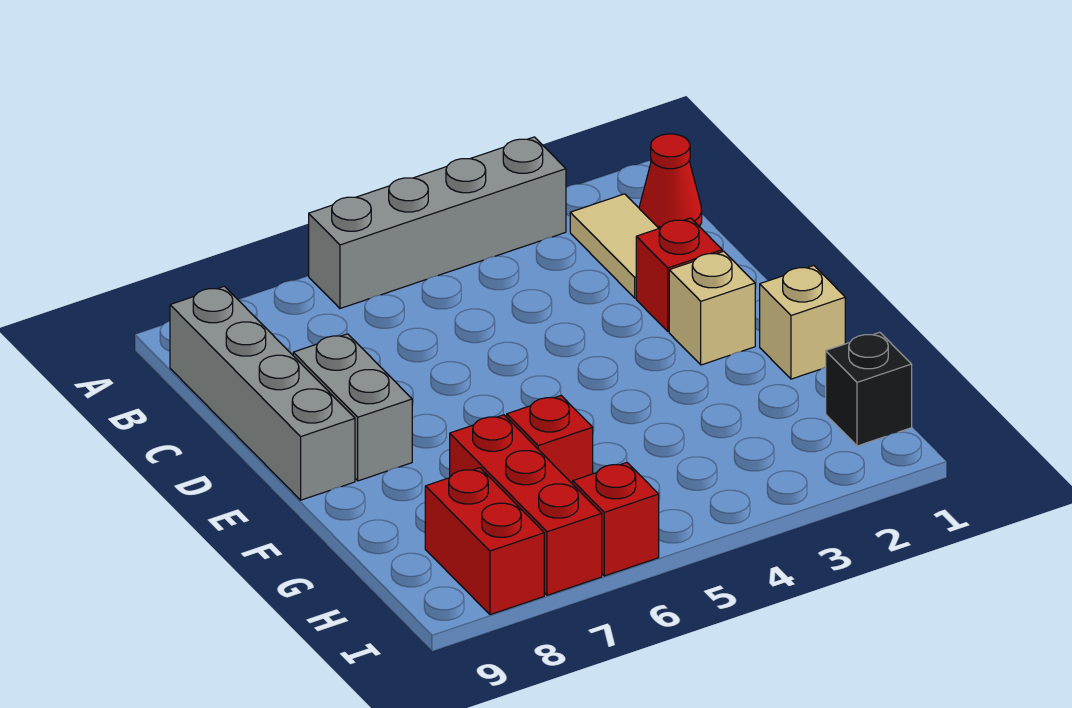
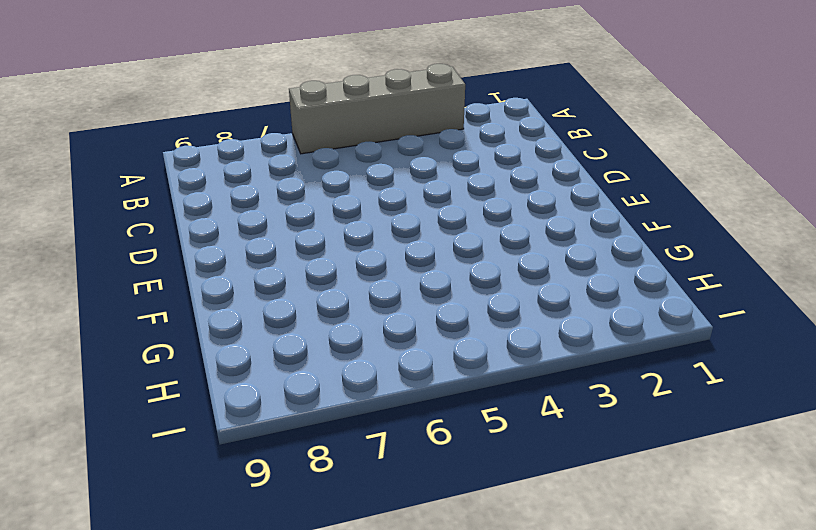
none -> red cone B1 level 1
none -> tan tile B2:C2 level 1
none -> grey brick B9:E9 level 1

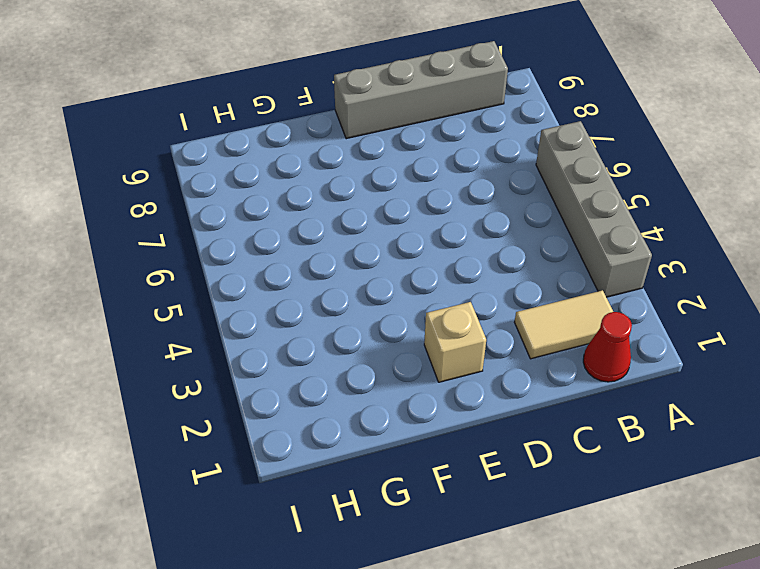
none -> red brick D2 level 1
none -> grey brick D8:E8 level 1
none -> tan brick F1 level 1

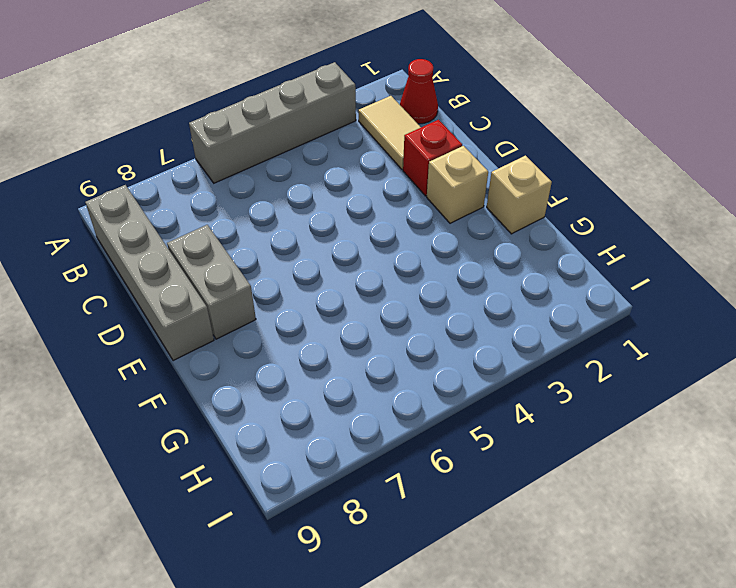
none -> red brick G6 level 1
none -> red brick G7:I7 level 1
none -> black brick H1 level 1

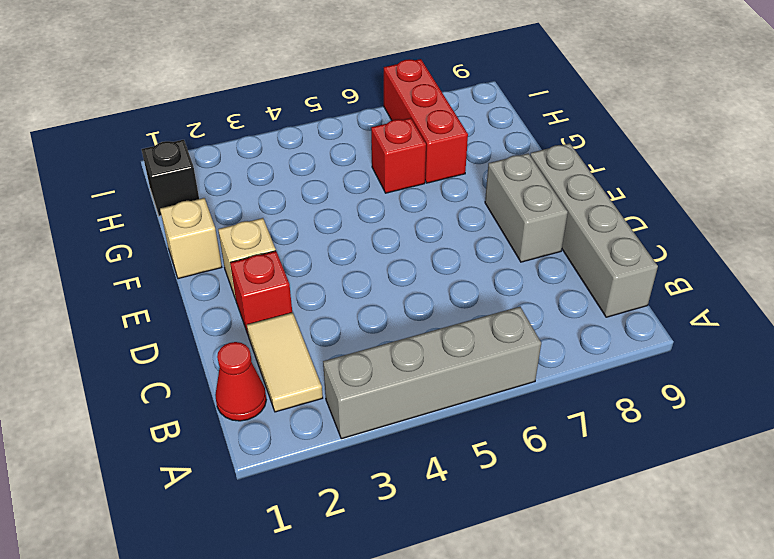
none -> red brick H8:I8 level 1
none -> red brick I6 level 1

